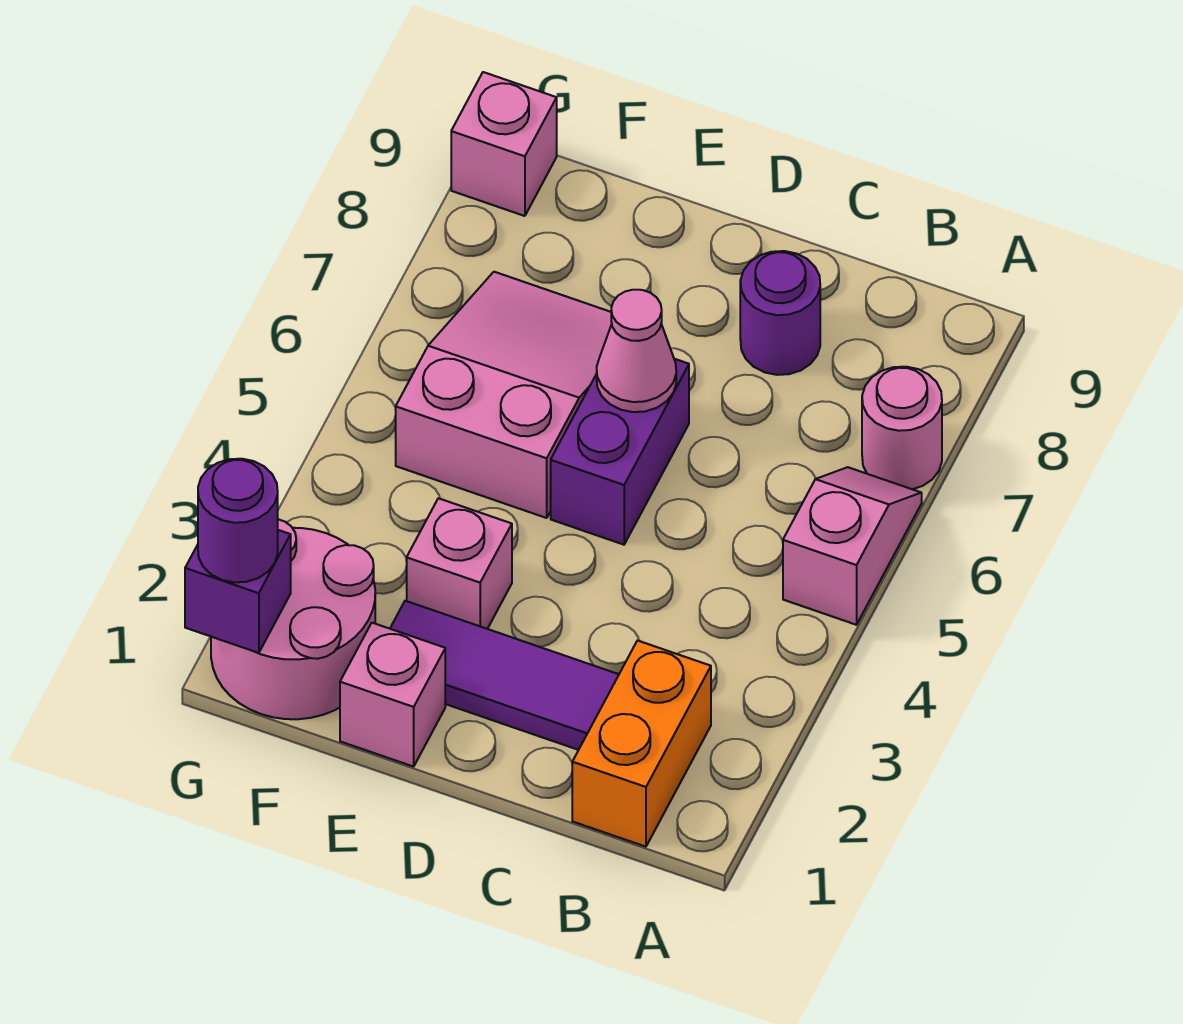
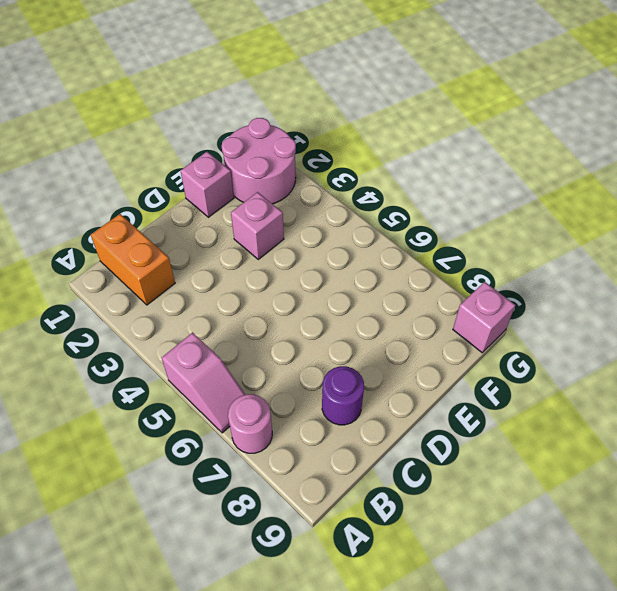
none -> purple tile C2:E2 level 1
none -> purple brick D5:D6 level 1
none -> pink slope E5:F7 level 1 top 5

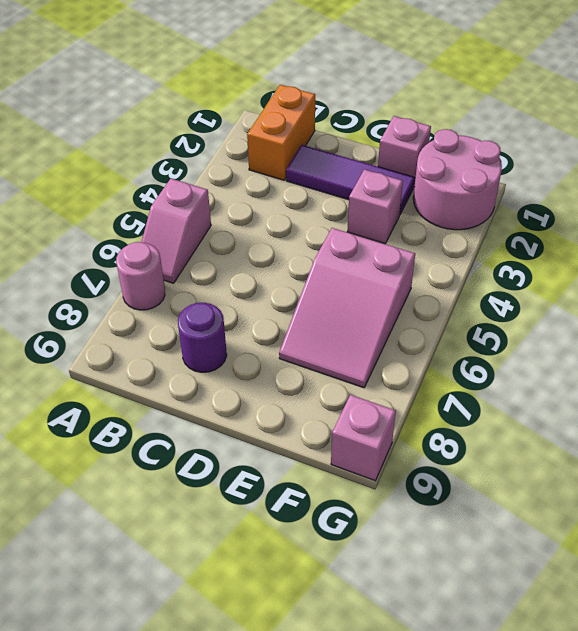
none -> purple brick D5:D6 level 1
none -> pink cone D6 level 2
none -> purple brick G1 level 2

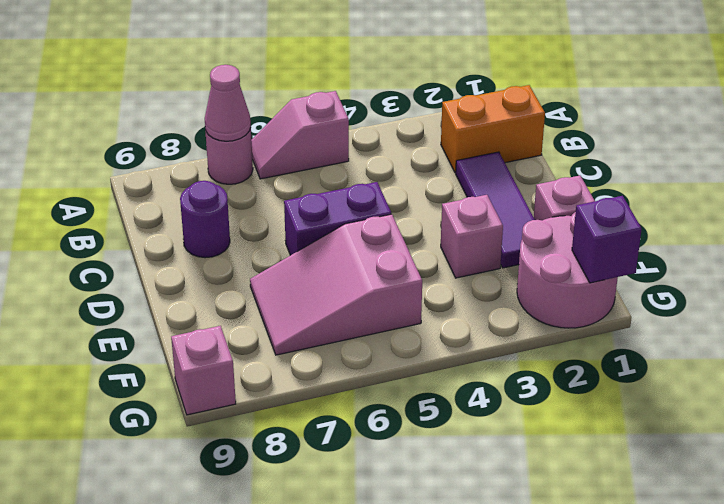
pink cone A7 level 2 -> pink cone D6 level 2
none -> purple round brick G1 level 3

